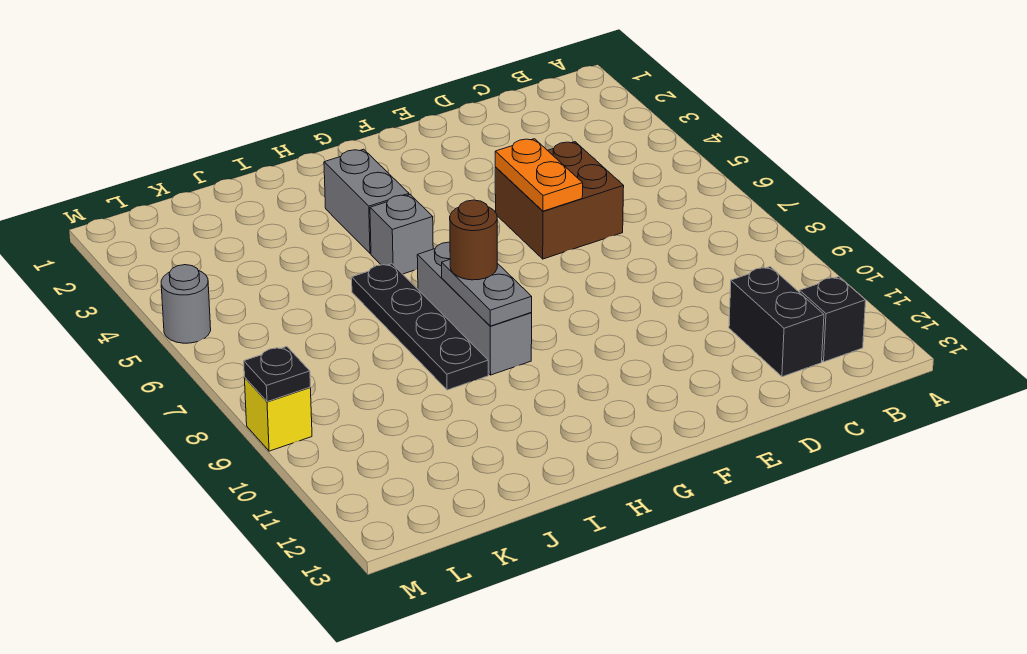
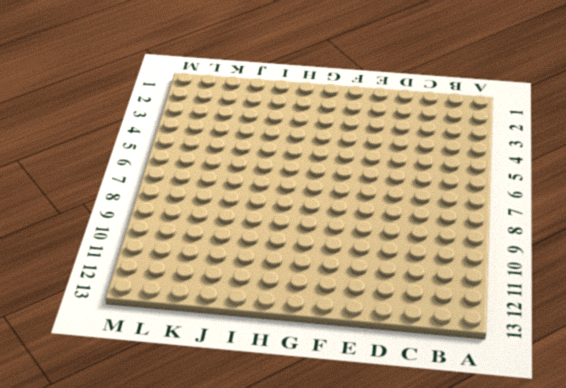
none -> black brick B12 level 1
none -> black brick C11:C12 level 1
none -> brown brick D5:E6 level 1

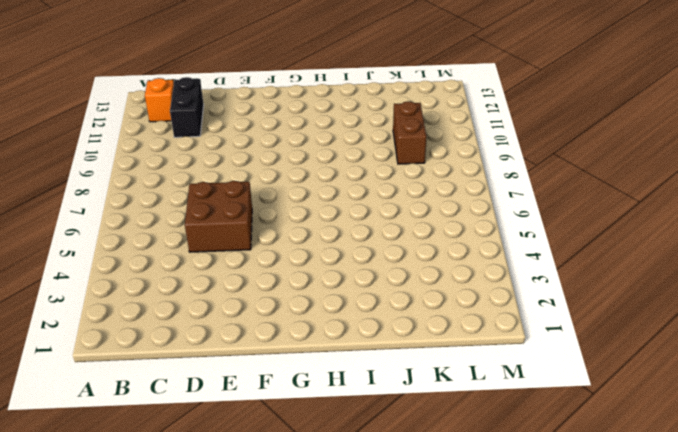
orange brick B12 level 1 -> black brick B12 level 1
brown brick K9:K10 level 1 -> none
none -> grey brick H3:H4 level 1
none -> grey brick H5 level 1
none -> grey brick H7:H9 level 1

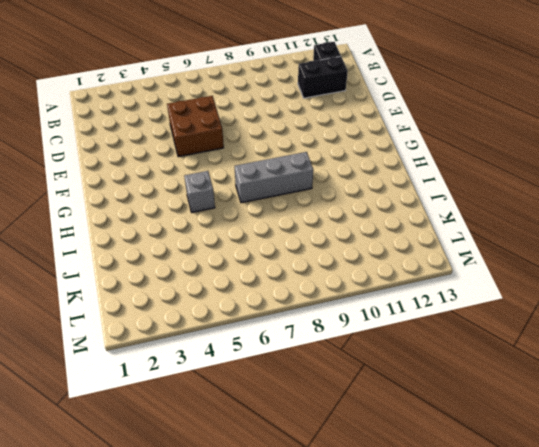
none -> grey brick H3:H4 level 1
none -> black plate I6:I9 level 1
none -> grey round brick M5 level 1

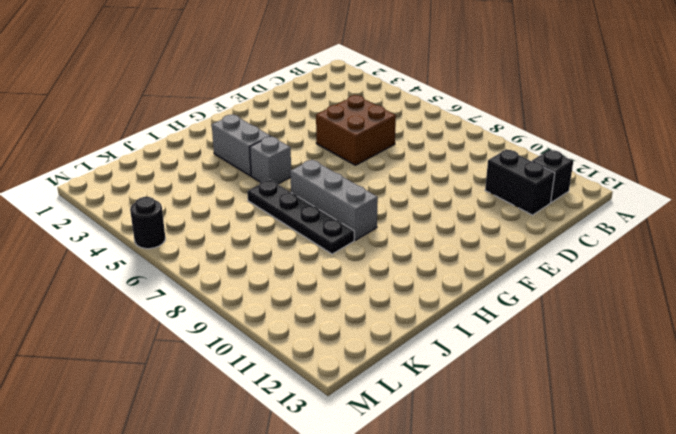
black round brick M5 level 1 -> grey round brick M5 level 1
none -> yellow brick M9 level 1
none -> orange plate E5:E6 level 2
none -> grey plate H8:H9 level 2

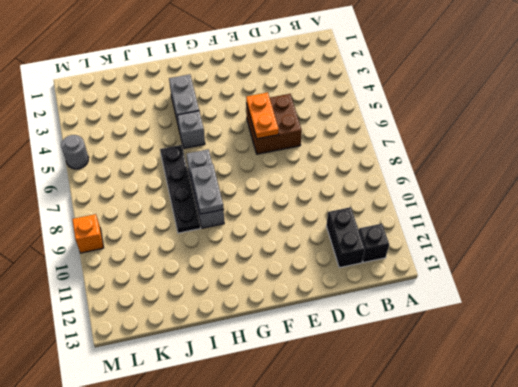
orange brick M9 level 1 -> yellow brick M9 level 1
none -> black plate M9 level 2
none -> brown round brick H8 level 3

